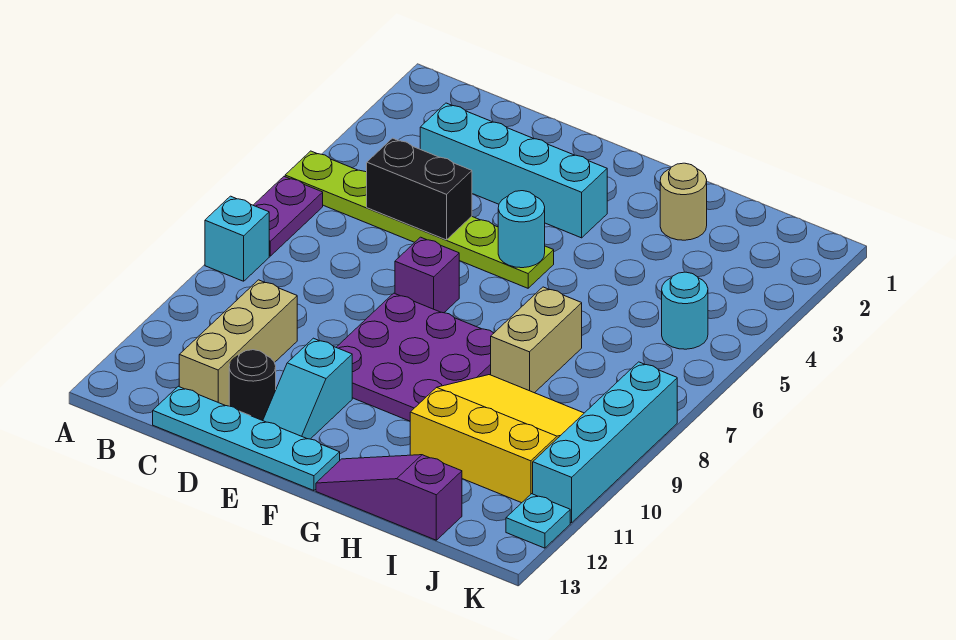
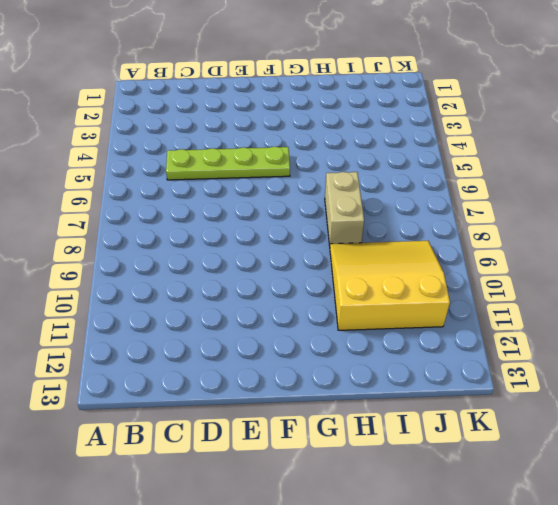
lime plate C5:F5 level 1 -> lime plate A5:F5 level 1
none -> purple plate A6:A7 level 1
none -> cyan brick A8 level 1
none -> cyan brick C3:F3 level 1

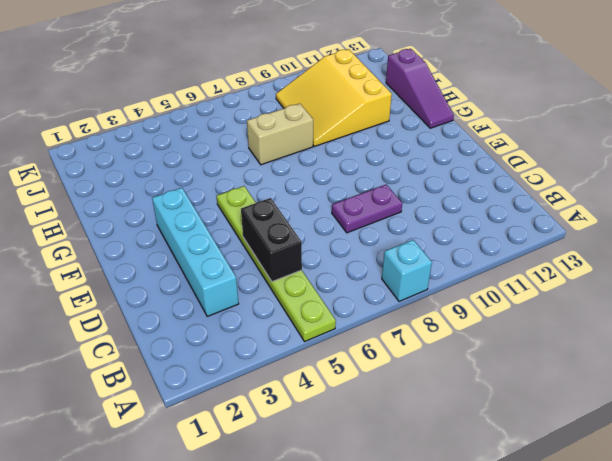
purple plate D8:D9 level 1 -> purple plate A6:A7 level 1
none -> tan brick C10:C12 level 1
none -> cyan plate C13:F13 level 1
none -> black round brick D12 level 1

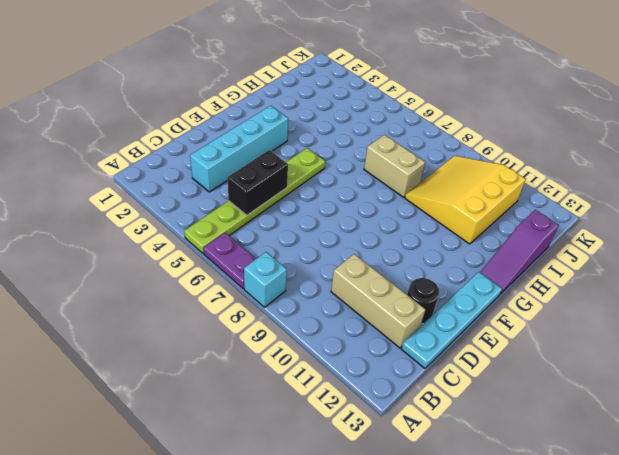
none -> purple brick E7 level 1
none -> purple plate E8:G10 level 1
none -> cyan slope E11:E12 level 1 top 11

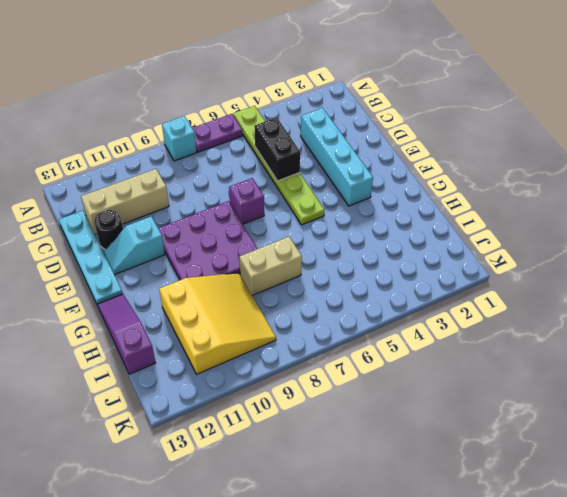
none -> tan round brick H2 level 1
none -> cyan round brick J5 level 1
none -> cyan brick K8:K11 level 1

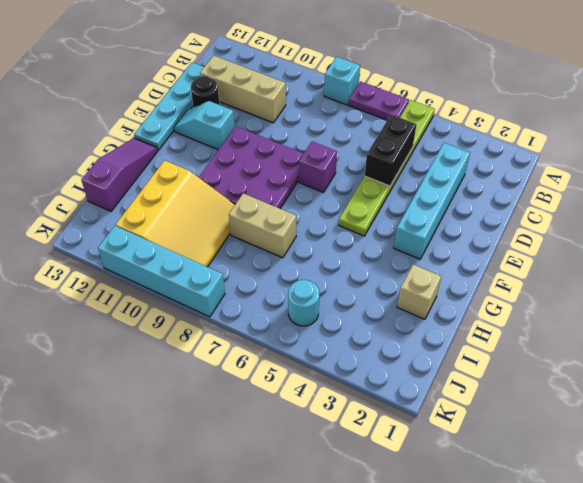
tan brick H2 level 1 -> tan round brick H2 level 1
none -> cyan plate K12 level 1
none -> cyan round brick F5 level 2

